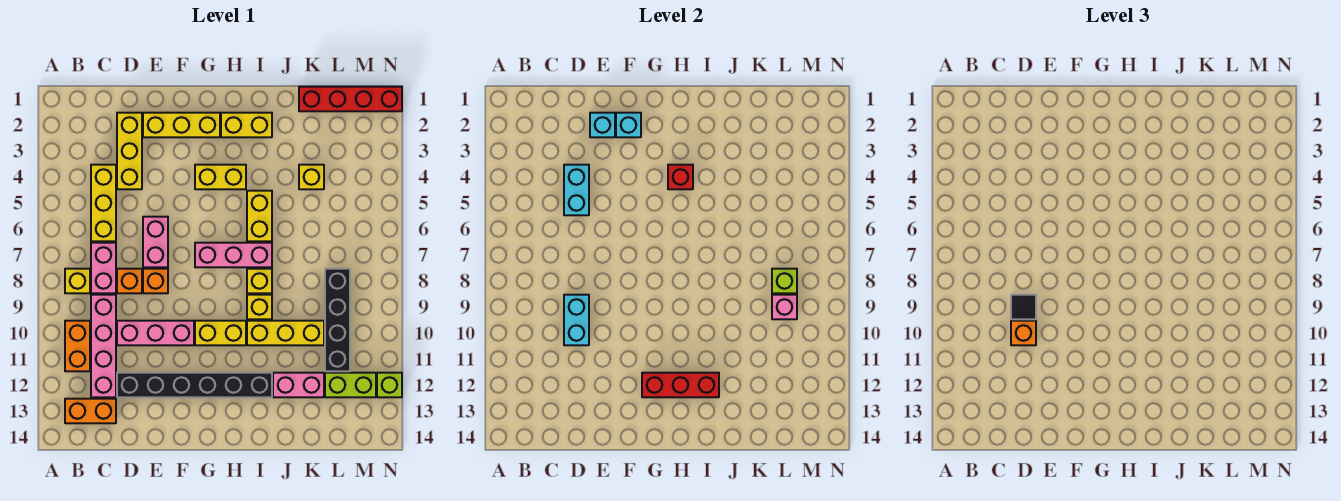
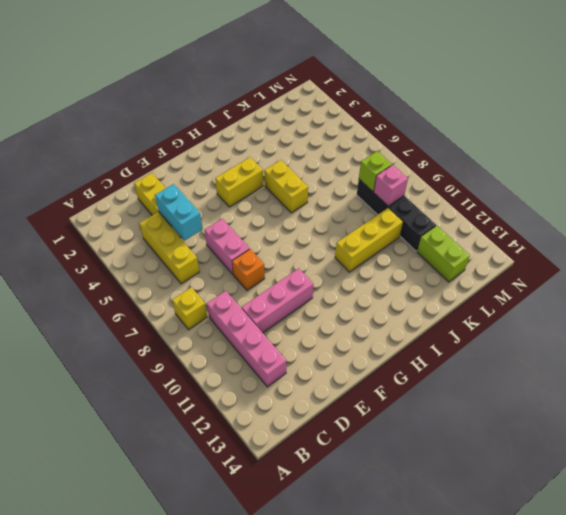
lime brick L12:L13 level 1 -> lime brick L12:M12 level 1
none -> orange brick B10:B11 level 1
none -> orange brick B13:C13 level 1
none -> pink brick C7:C8 level 1
none -> orange brick D8 level 1

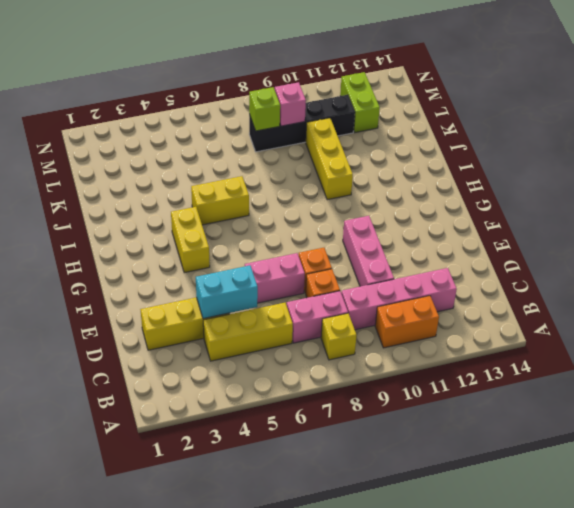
none -> orange brick B13:C13 level 1
none -> black brick D12:I12 level 1
none -> yellow brick E2:G2 level 1
none -> pink brick G7:I7 level 1

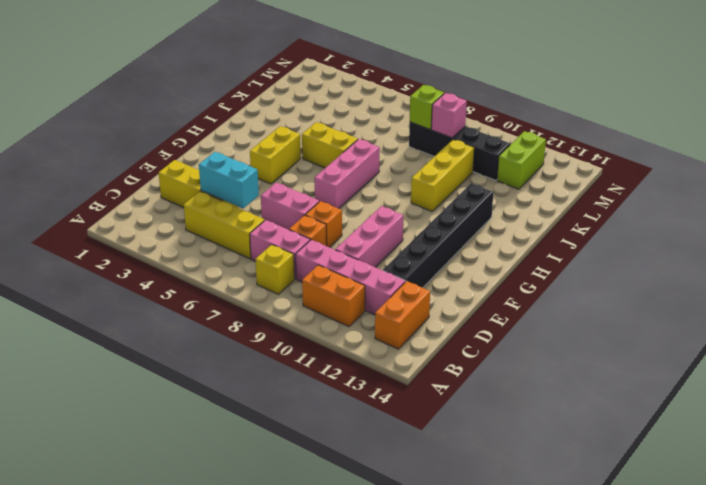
none -> yellow brick E2:G2 level 1
none -> yellow brick G10:H10 level 1
none -> yellow brick H2:I2 level 1
none -> yellow brick I8 level 1

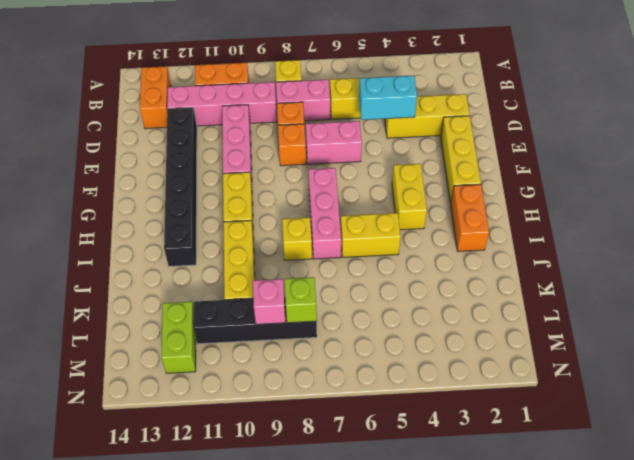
orange brick H2:I2 level 1 -> yellow brick H2:I2 level 1
none -> yellow brick I9 level 1
none -> pink brick J12:K12 level 1
none -> red brick K1:N1 level 1
none -> yellow brick K4 level 1

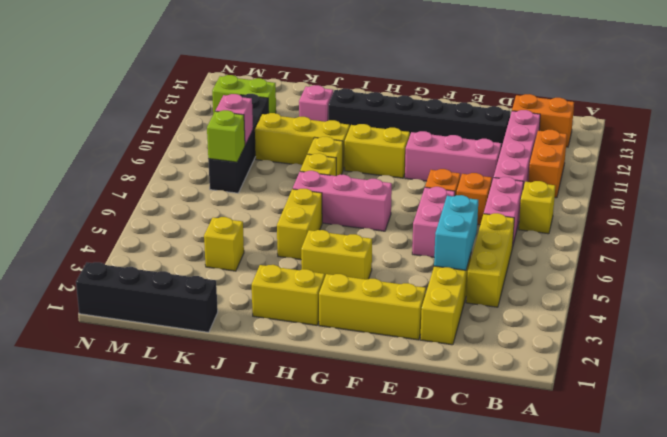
pink brick J12 level 1 -> pink brick J12:K12 level 1
black brick K1:N1 level 1 -> red brick K1:N1 level 1
none -> lime brick N12 level 1
none -> cyan brick D9:D10 level 2
none -> cyan brick E2 level 2
none -> cyan brick F2 level 2

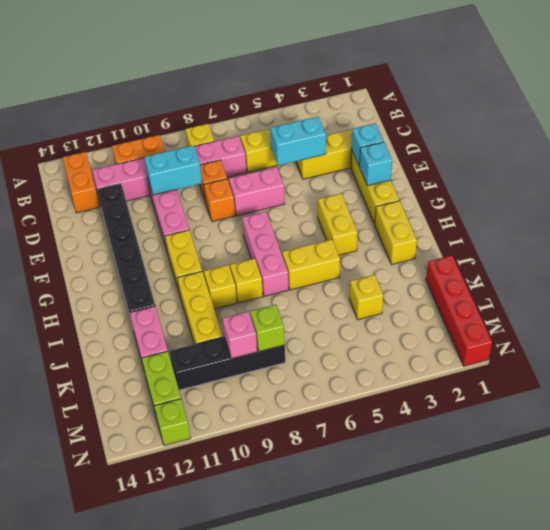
none -> red brick G12:I12 level 2
none -> red brick H4 level 2
none -> black tile D9 level 3
none -> orange brick D10 level 3

